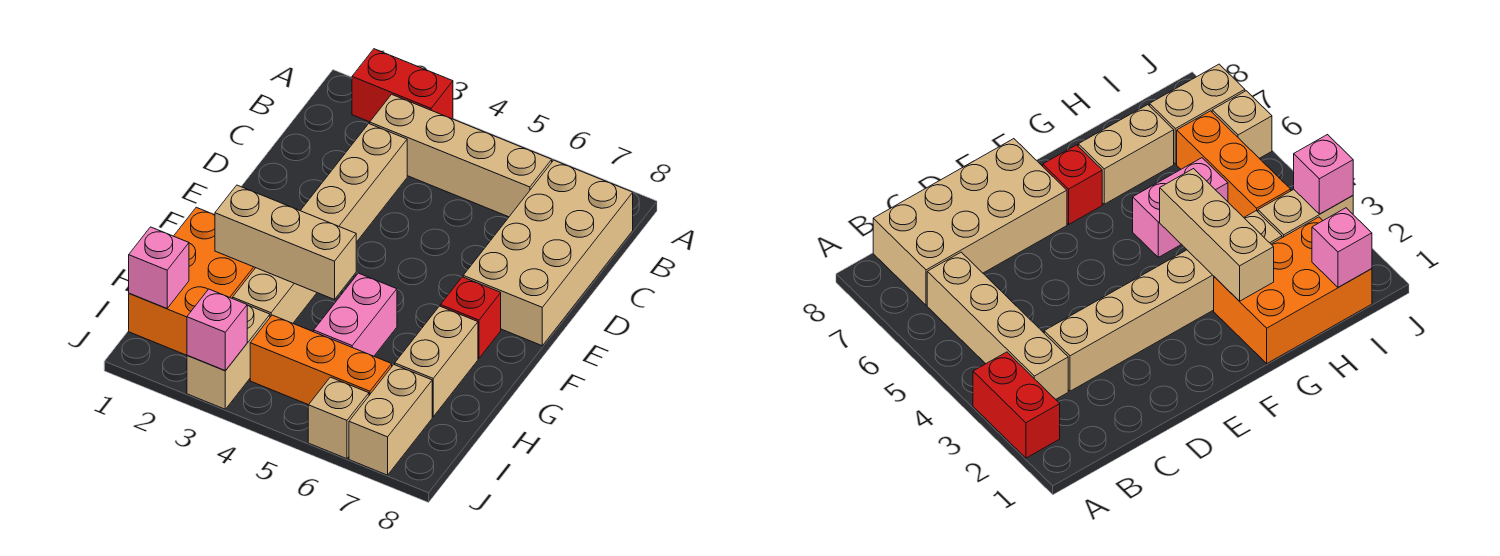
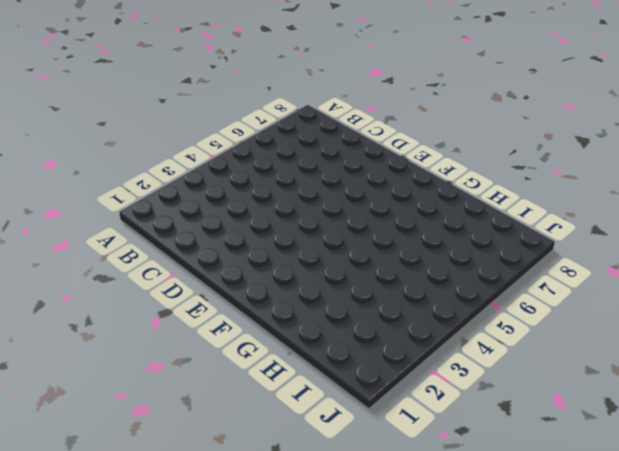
none -> red brick A2:A3 level 1
none -> tan brick B3:B6 level 1
none -> tan brick B7:E8 level 1

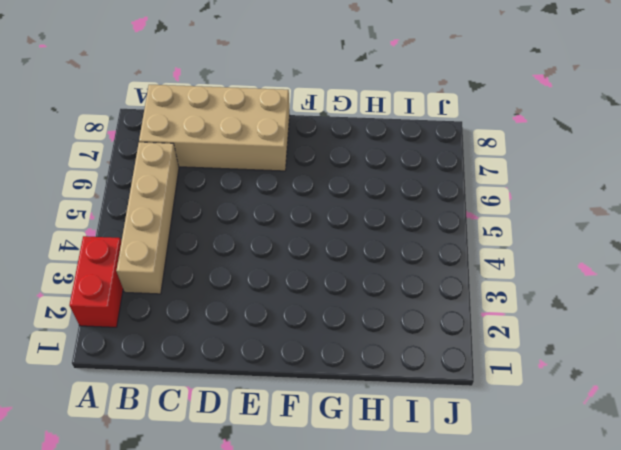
none -> tan brick C3:H3 level 1
none -> red brick F7 level 1
none -> orange brick G1:I2 level 1

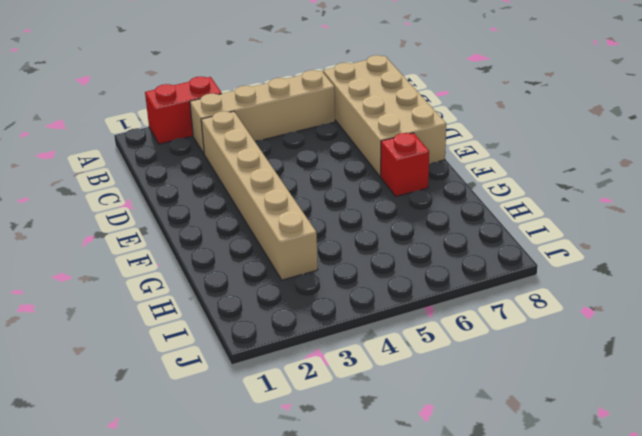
none -> orange brick G1:I2 level 1
none -> pink brick G5:H5 level 1
none -> tan brick G7:H7 level 1

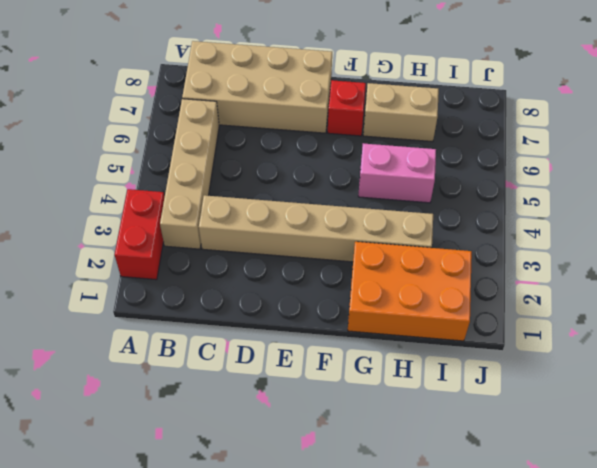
none -> tan brick I3:J3 level 1
none -> orange brick I4:I6 level 1
none -> tan brick I7:J7 level 1

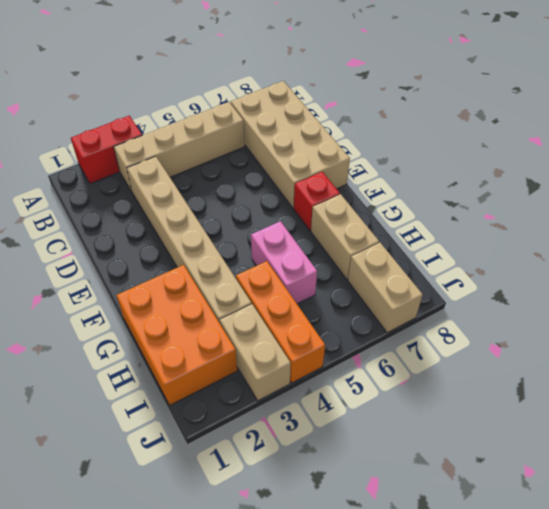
orange brick H4:J4 level 1 -> orange brick I4:I6 level 1
none -> tan brick J6 level 1
none -> tan brick G2:G4 level 2
none -> pink brick I1 level 2

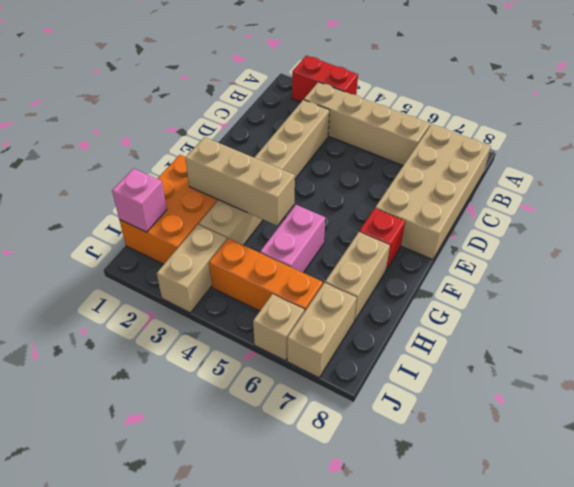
none -> pink brick J3 level 2

